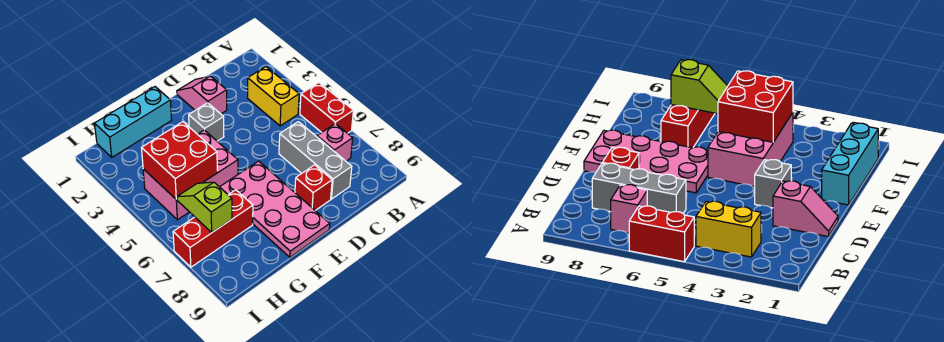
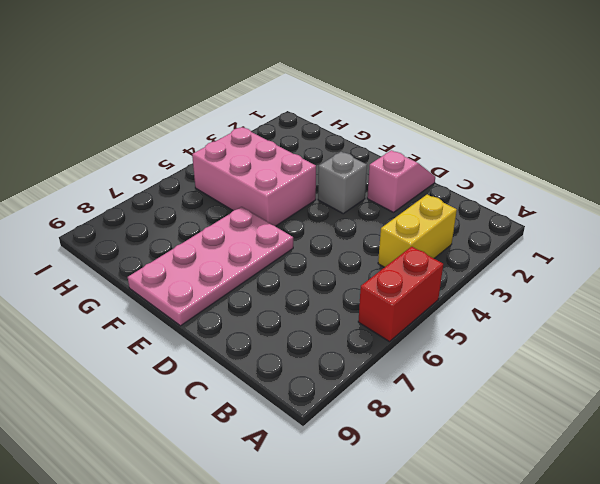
none -> pink brick B7 level 1
none -> grey brick C6:C8 level 1
none -> red brick D8 level 1

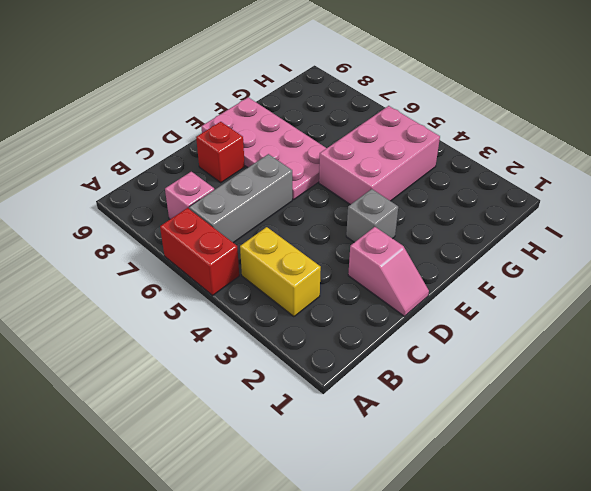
grey brick B6:D6 level 1 -> grey brick C6:C8 level 1
none -> cyan brick F1:H1 level 1
none -> red brick G7:I7 level 1
none -> red brick G4:H5 level 2

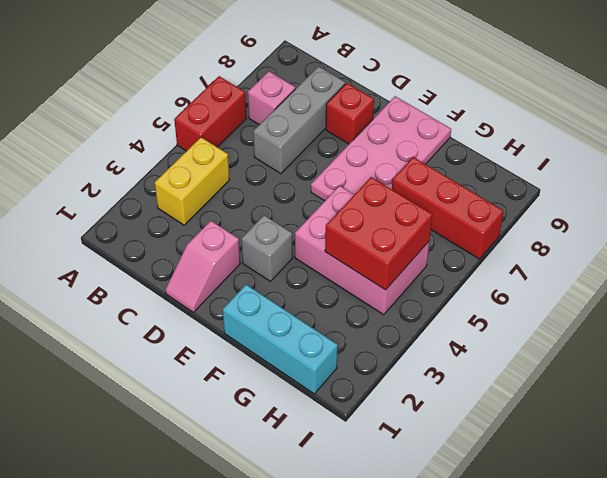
none -> lime slope H6:H7 level 2 top 7

